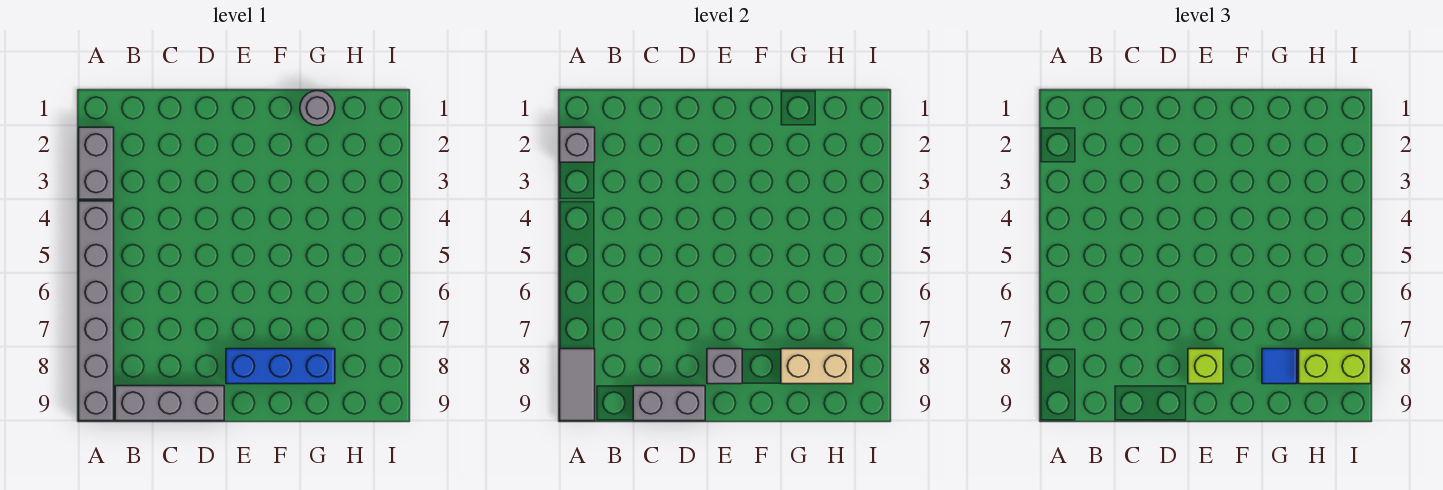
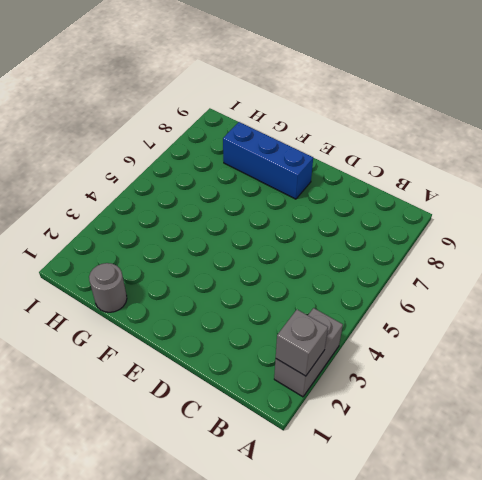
none -> grey brick A4:A9 level 1
none -> grey brick B9:D9 level 1
none -> grey tile A8:A9 level 2

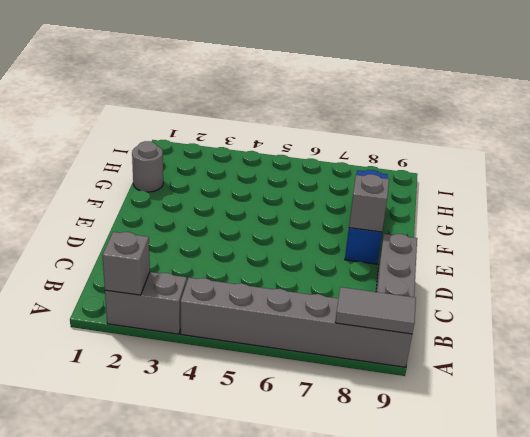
none -> grey brick C9:D9 level 2
none -> tan brick G8:H8 level 2
none -> lime brick E8 level 3

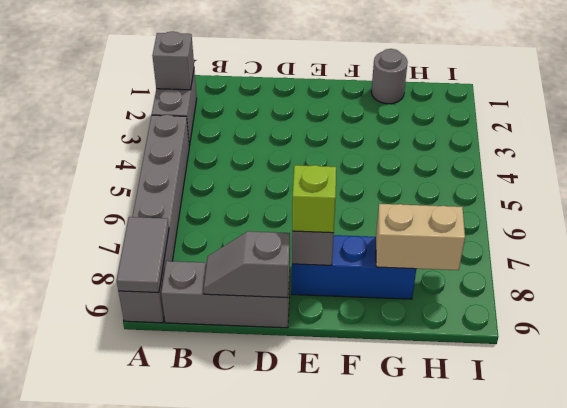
grey slope C9:D9 level 2 top D -> grey brick C9:D9 level 2
none -> blue tile G8 level 3
none -> lime brick H8:I8 level 3

